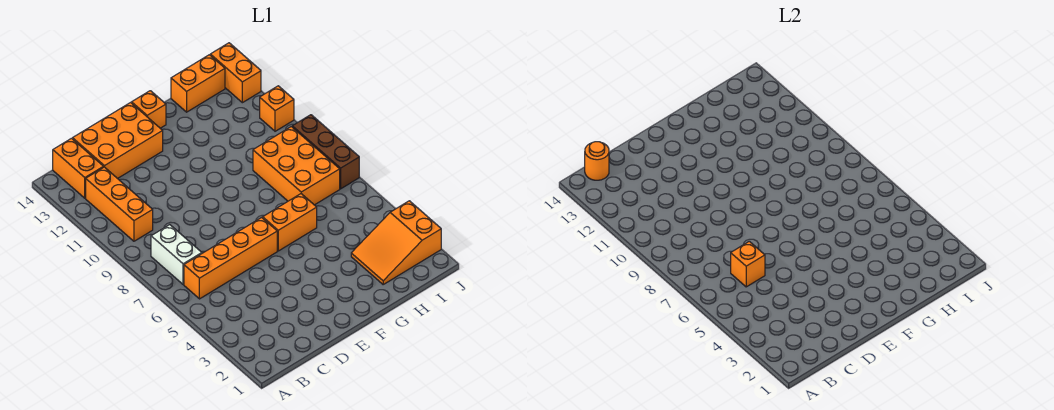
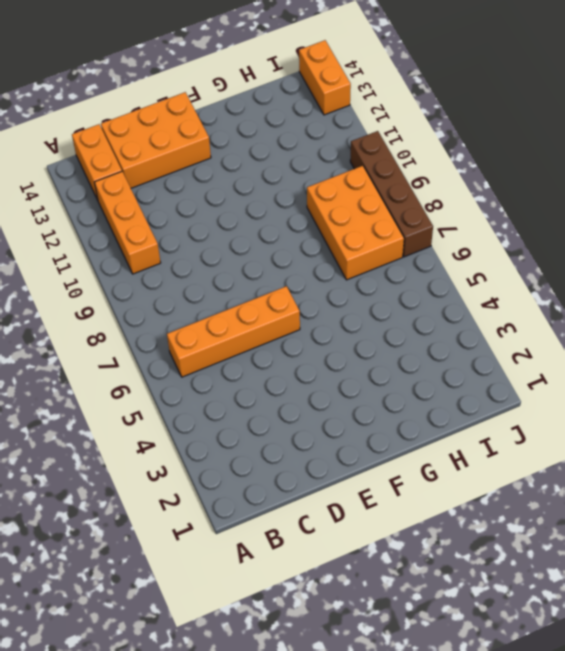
brown brick J7:J10 level 1 -> brown brick J7:J9 level 1
none -> white brick B7:B8 level 1
none -> orange brick F6:G6 level 1
none -> orange brick F14 level 1

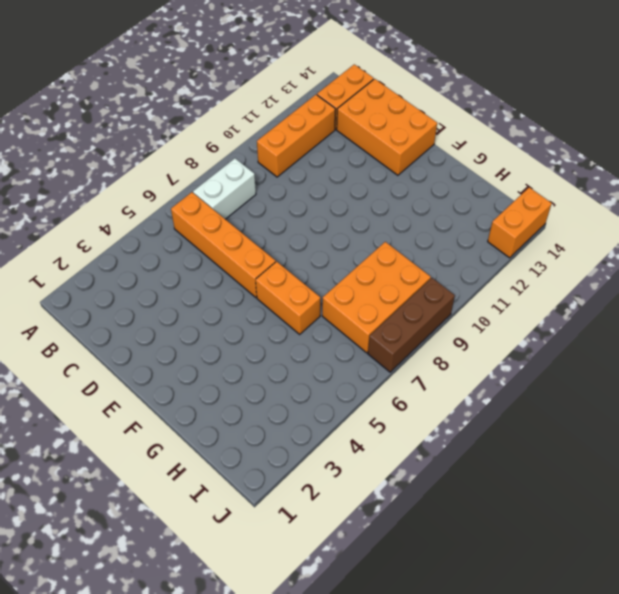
none -> orange brick F14 level 1
none -> orange slope H2:J3 level 1 top J
none -> orange brick H14:I14 level 1

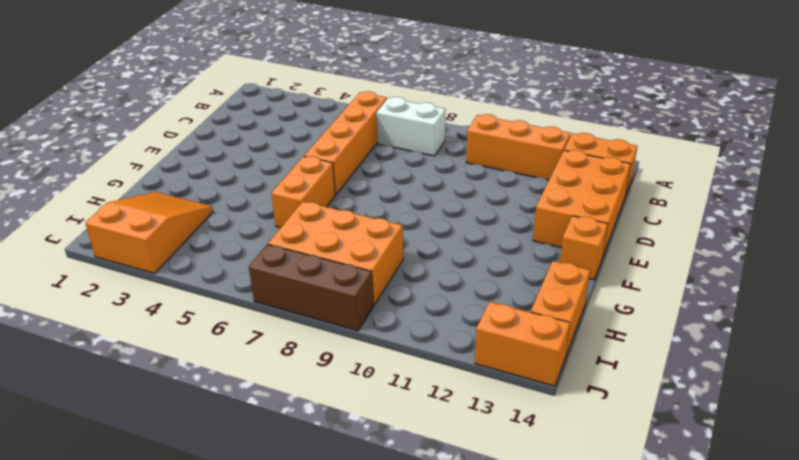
none -> orange brick J11 level 1
none -> orange round brick B14 level 2
none -> orange brick C6 level 2

